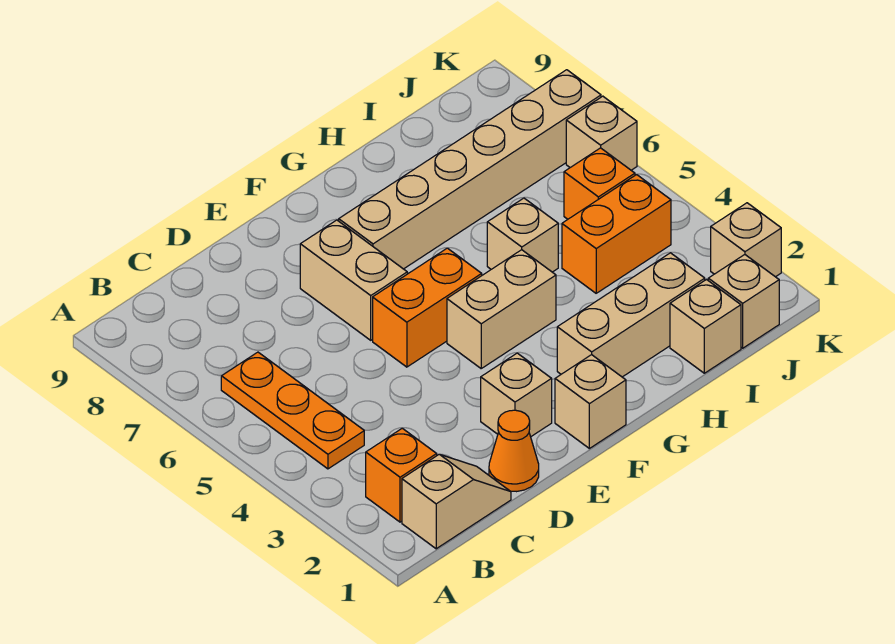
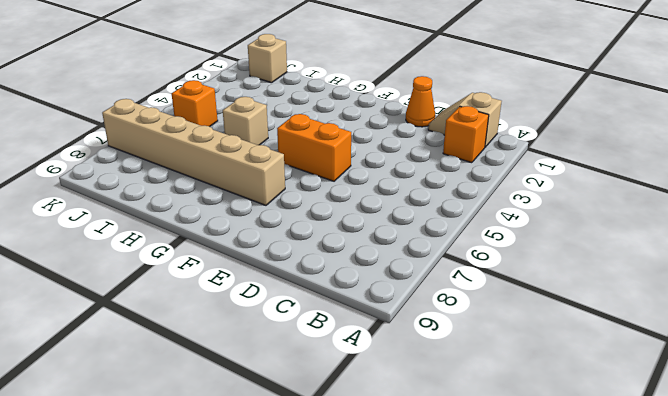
none -> orange plate B4:B6 level 1
none -> tan brick E2 level 1
none -> tan brick E6:E7 level 1

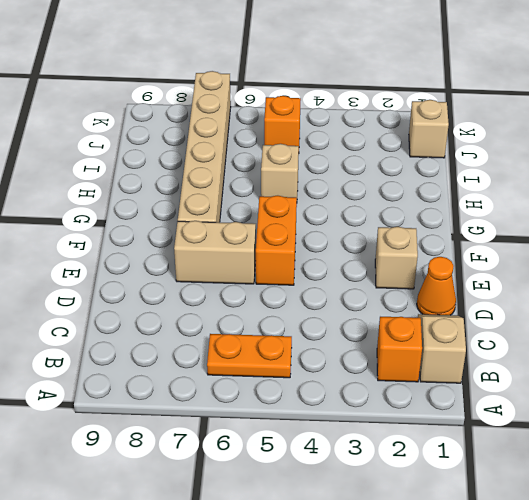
orange plate B5:B6 level 1 -> orange plate B4:B6 level 1
none -> tan brick F1 level 1
none -> tan brick F4:G4 level 1
none -> tan brick G2:I2 level 1

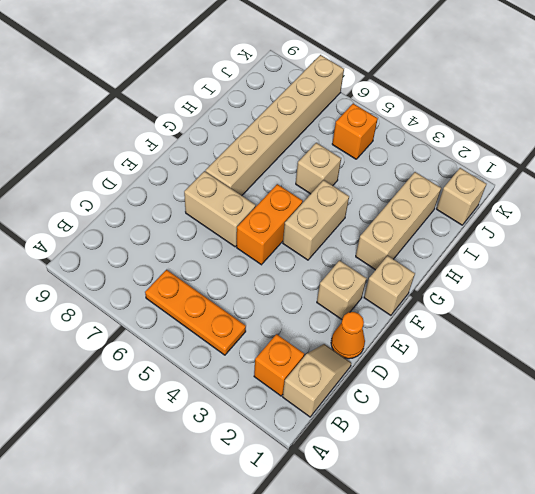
none -> tan brick I1 level 1
none -> orange brick I4:J4 level 1
none -> tan brick K2 level 1

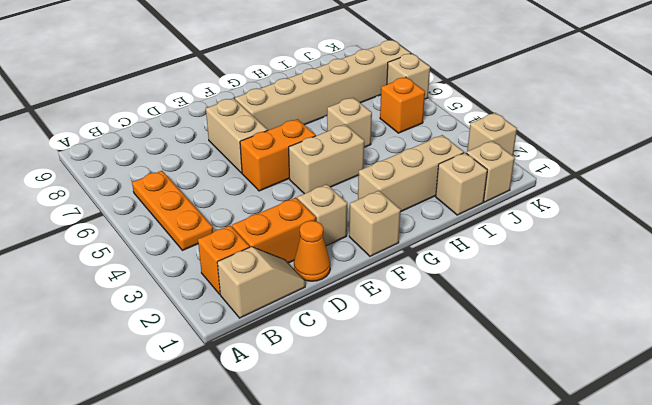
orange brick C2:D2 level 1 -> orange brick I4:J4 level 1

